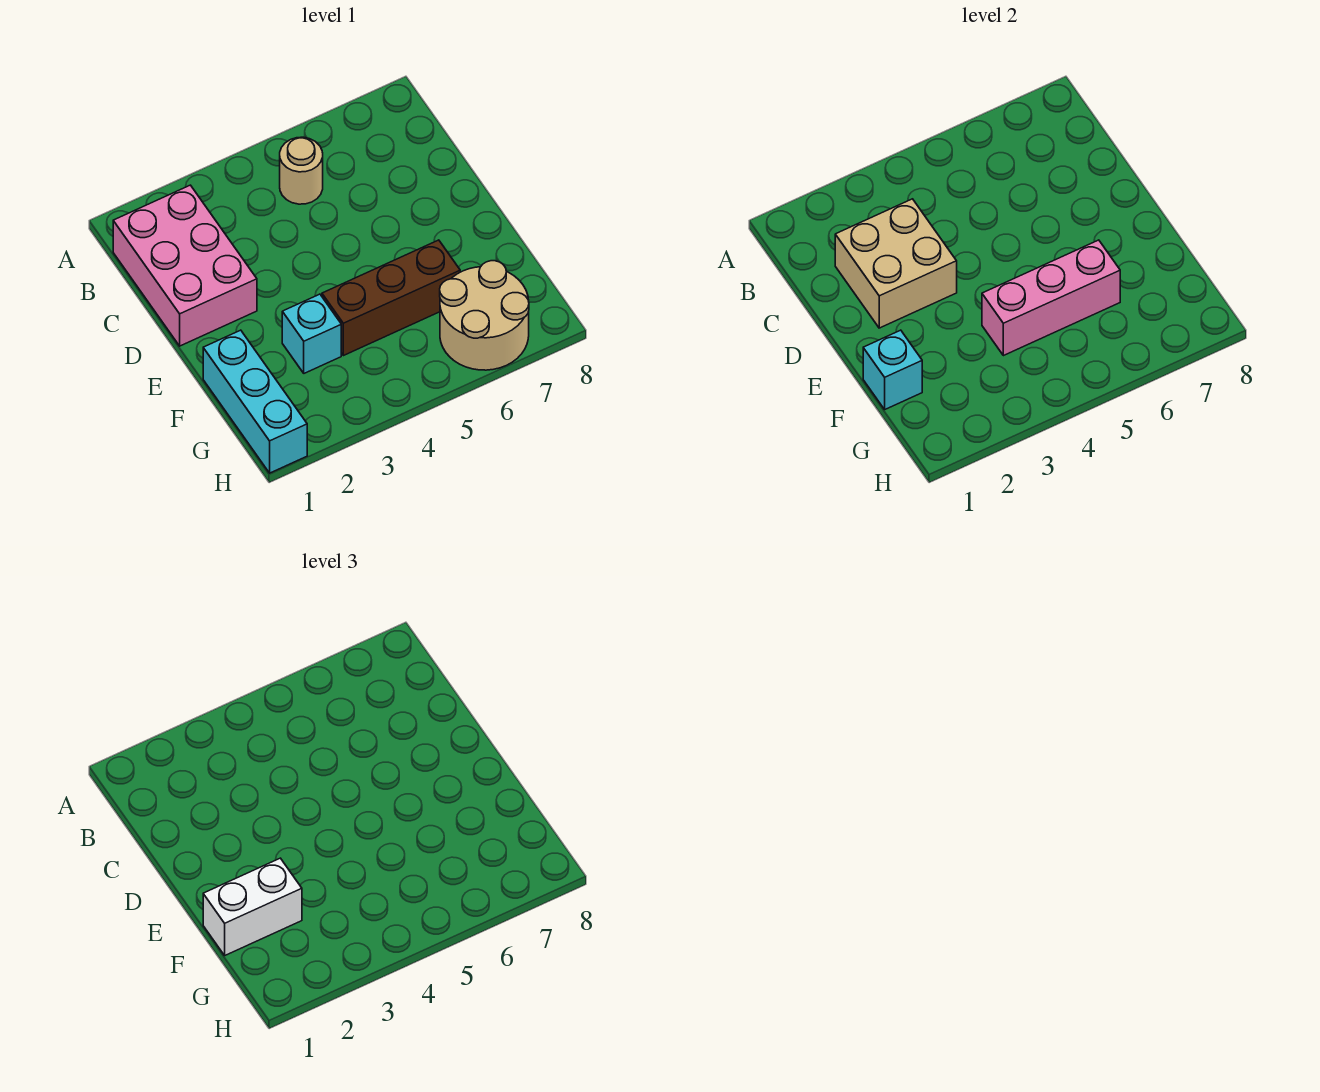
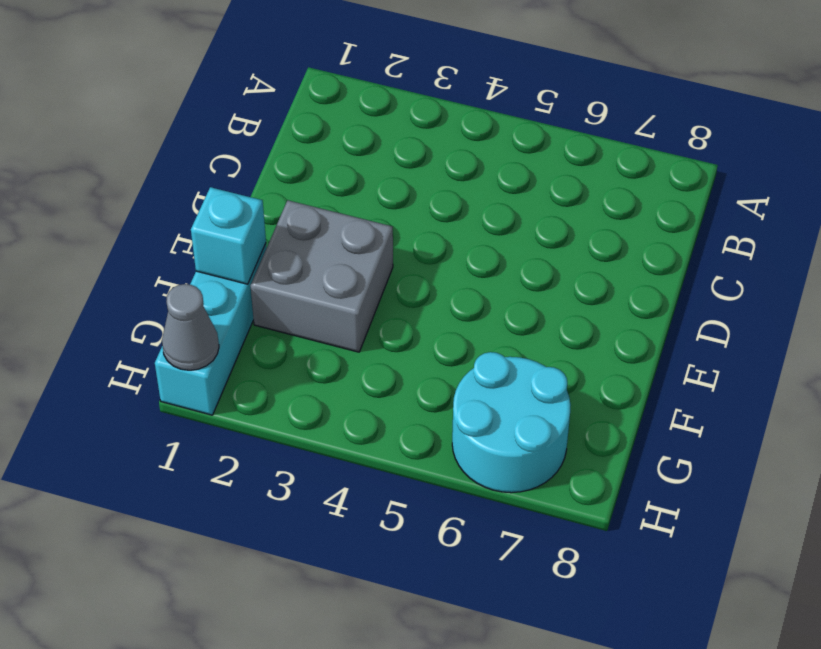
grey brick E2:F3 level 1 -> cyan brick F3 level 1
cyan round brick G6:H7 level 1 -> tan round brick G6:H7 level 1
grey cone H1 level 2 -> none
none -> pink brick B1:D2 level 1
none -> tan round brick B5 level 1

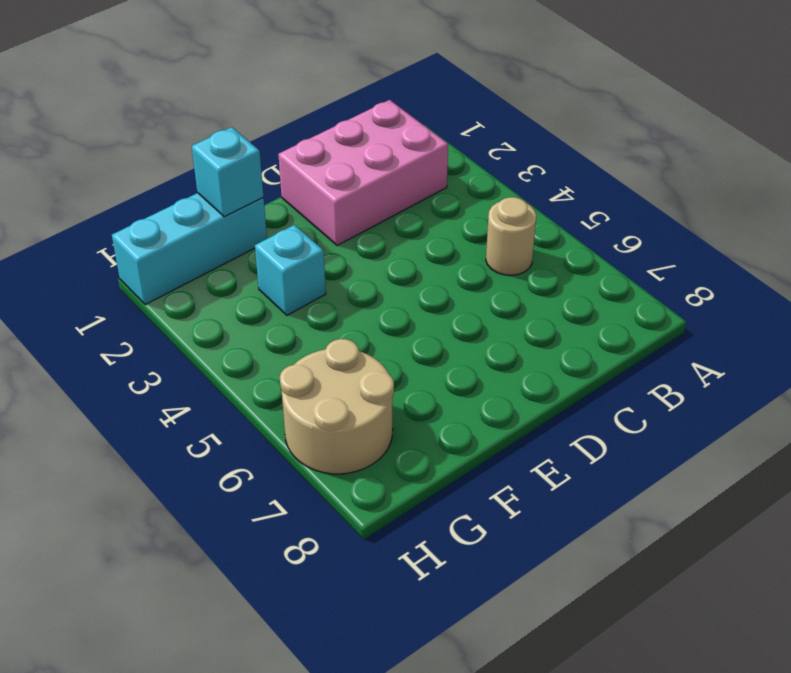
none -> brown brick F4:F6 level 1
none -> tan brick C2:D3 level 2

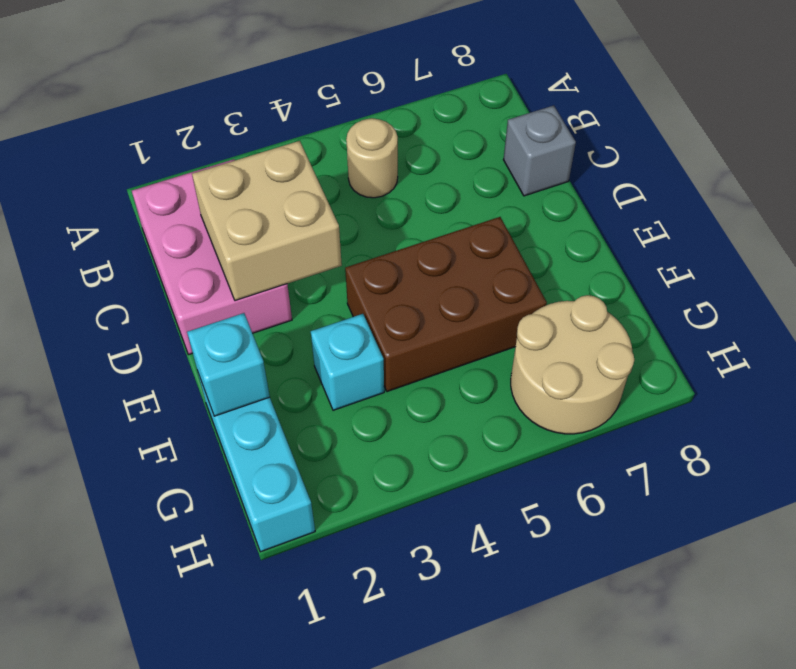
grey brick C8 level 1 -> none
brown brick E4:F6 level 1 -> brown brick F4:F6 level 1
none -> pink brick F4:F6 level 2
none -> white brick F1:F2 level 3

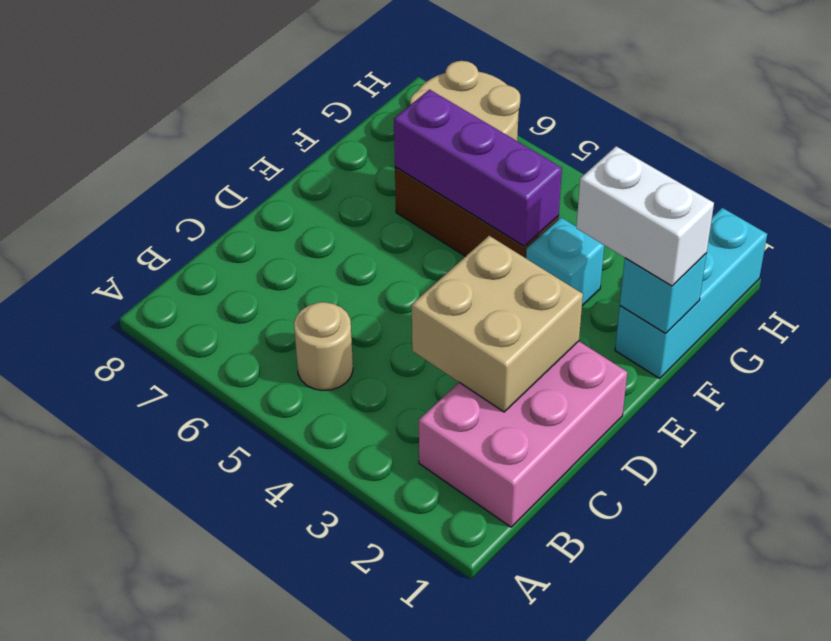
purple brick F4:F6 level 2 -> pink brick F4:F6 level 2

